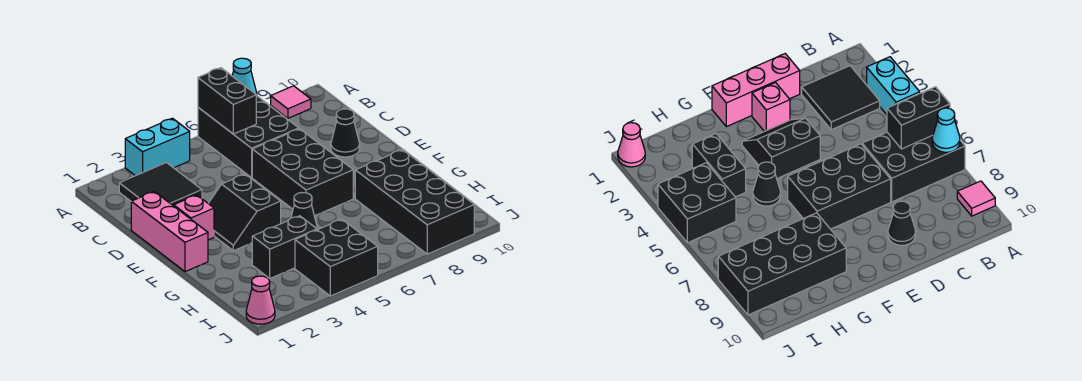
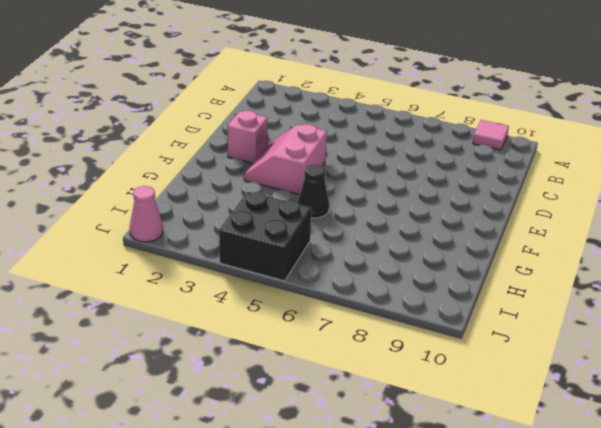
pink slope E3:F4 level 1 top 4 -> black slope E3:F4 level 1 top 4
none -> cyan brick A3:A4 level 1
none -> black brick A6:C7 level 1
none -> black tile B2:C3 level 1

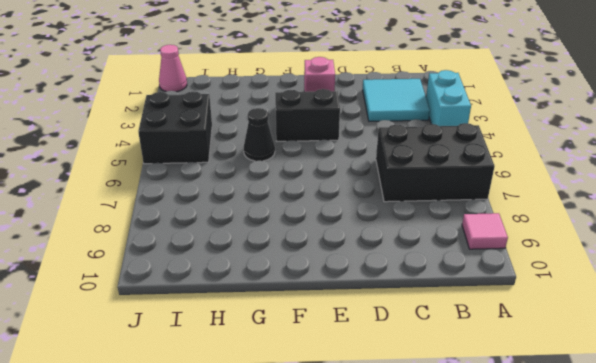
cyan tile B2:C3 level 1 -> black tile B2:C3 level 1
none -> pink brick D1:F1 level 1
none -> black brick D6:F7 level 1
none -> black cone D9 level 1

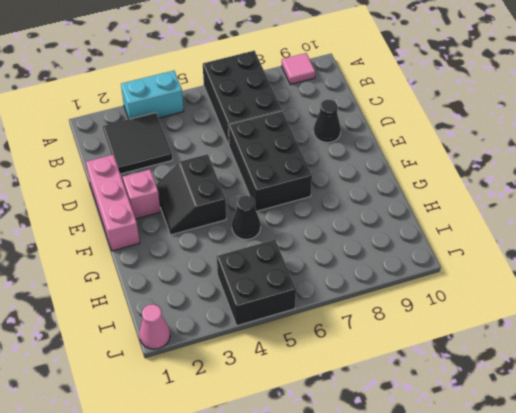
none -> black brick G8:J9 level 1
none -> black brick H3:H4 level 1
none -> black brick A6:B6 level 2

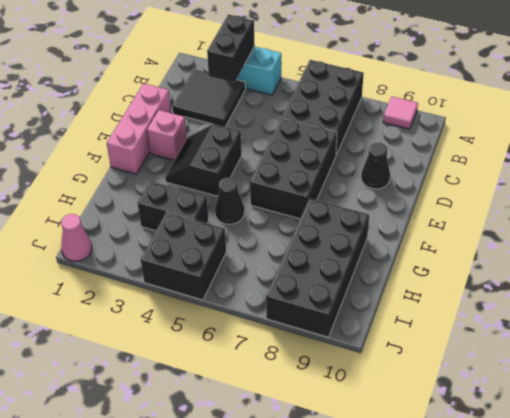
black brick A3:B3 level 2 -> black brick A6:B6 level 2
none -> cyan cone A7 level 2

